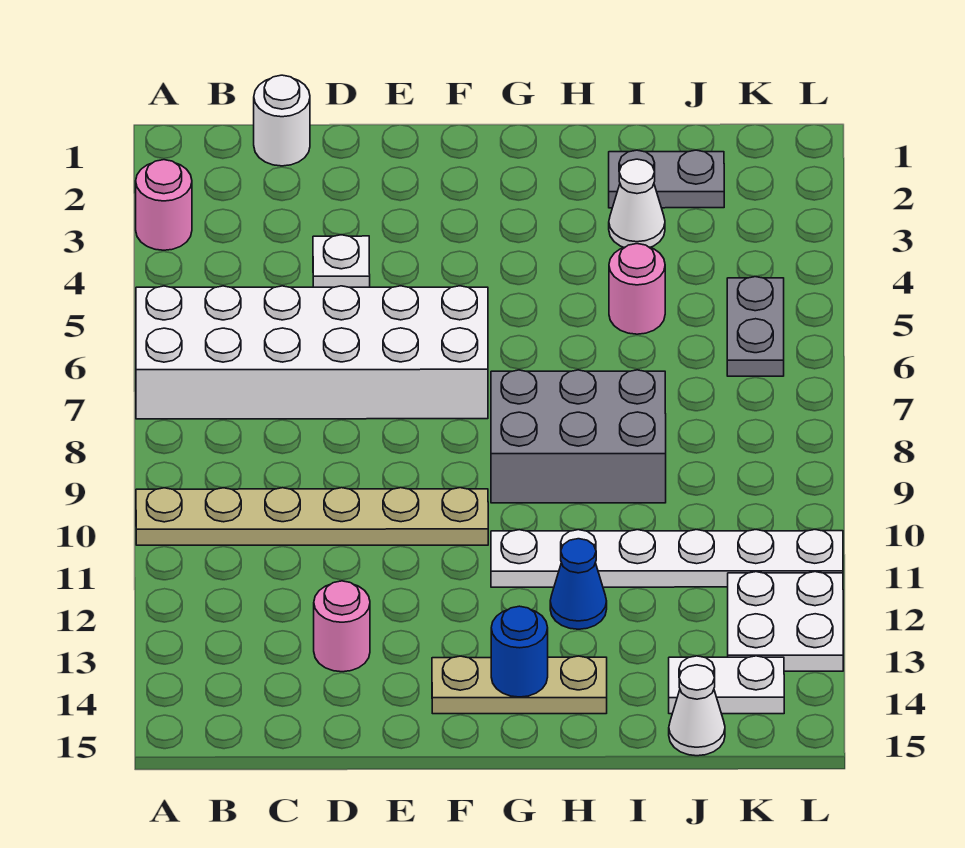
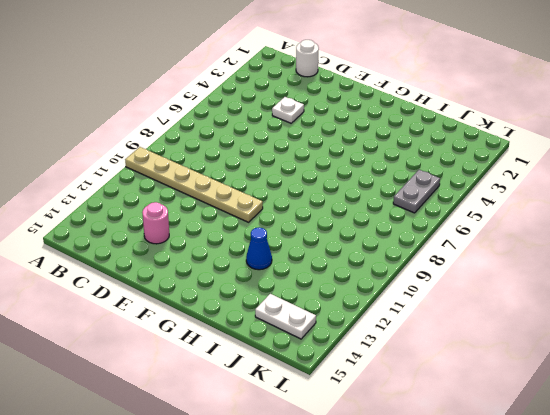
none -> pink round brick A3 level 1
none -> white brick A6:F7 level 1
none -> tan plate F14:H14 level 1

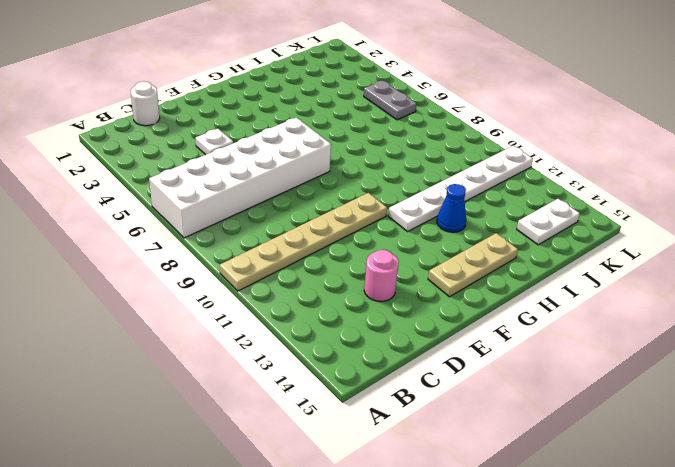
none -> pink round brick A3 level 1
none -> grey brick G8:I9 level 1
none -> grey plate I2:J2 level 1

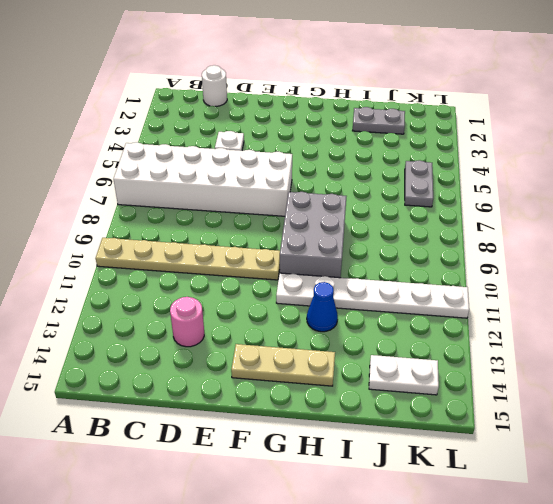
grey brick G8:H10 level 1 -> grey brick G8:I9 level 1
none -> pink round brick A3 level 1
none -> white cone I3 level 1
none -> pink round brick I5 level 1

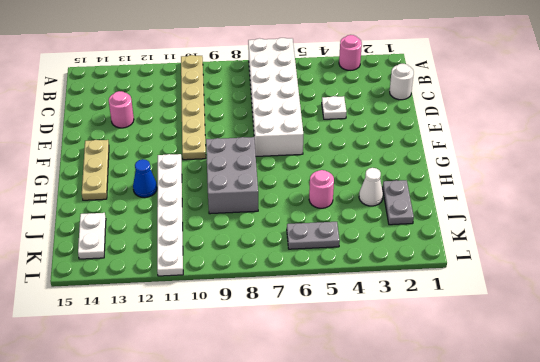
none -> white cone J15 level 1
none -> white plate K12:L13 level 1
none -> blue round brick G14 level 2

